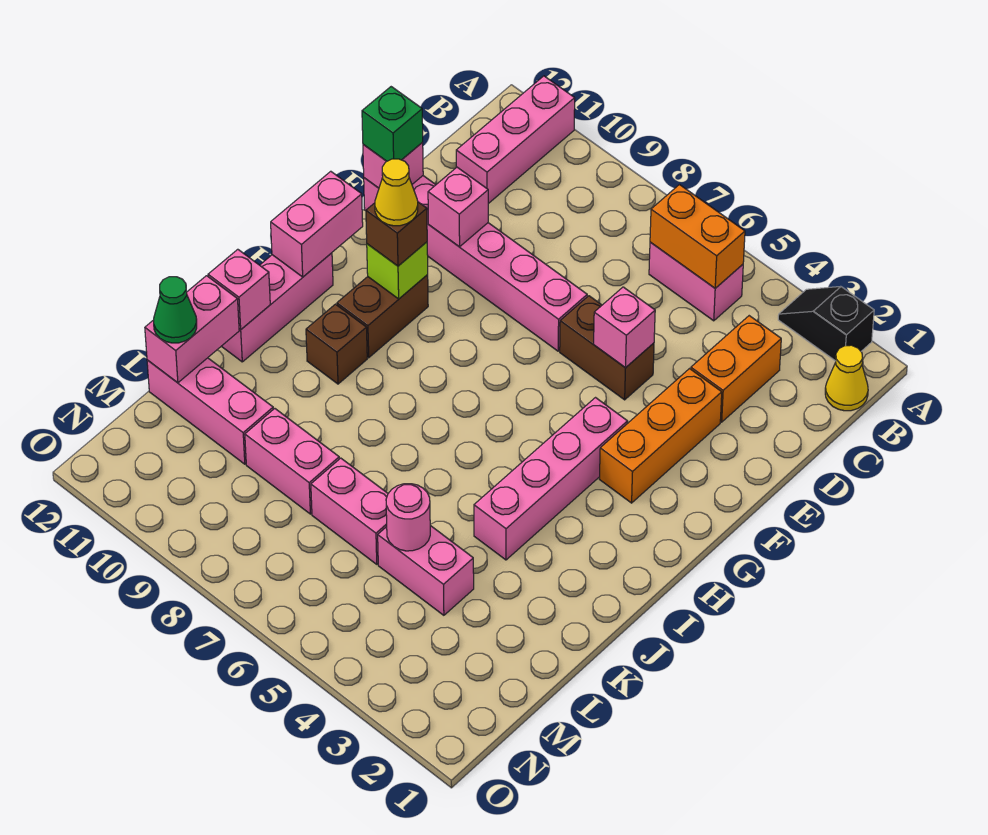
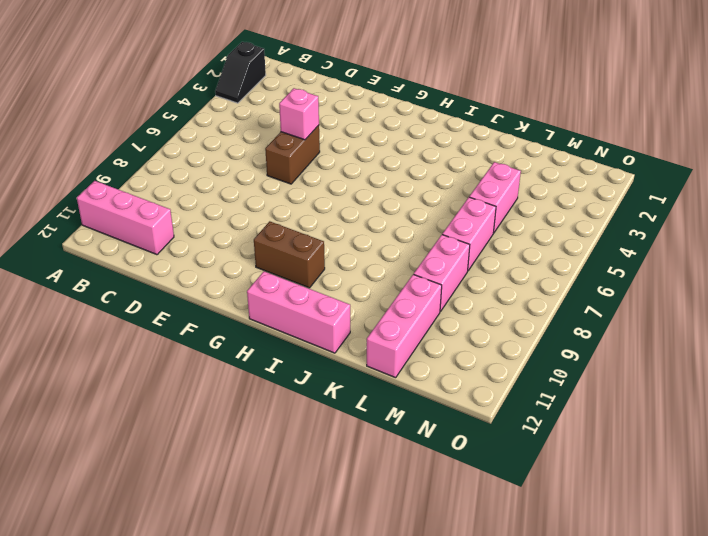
none -> yellow cone B1 level 1
none -> pink brick B5:B6 level 1
none -> orange brick C3:D3 level 1

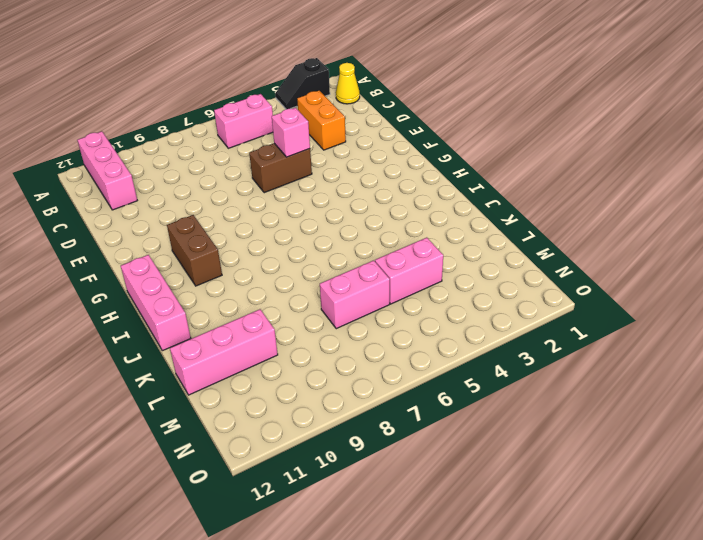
none -> orange brick E3:G3 level 1
none -> pink brick E7:E12 level 1
none -> pink brick G4:J4 level 1

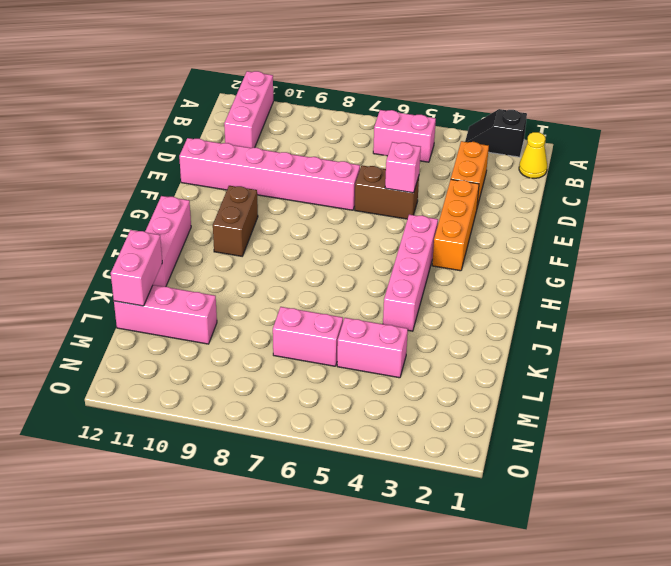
none -> brown brick I10 level 1
none -> pink brick L8:L9 level 1
none -> orange brick B5:B6 level 2

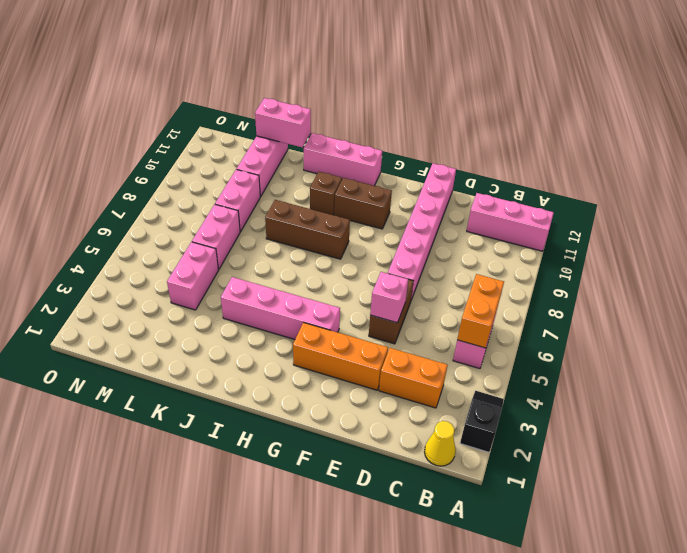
brown brick H8:J8 level 1 -> none
none -> pink brick E10 level 2
none -> pink brick E12 level 2
none -> lime brick G10 level 2

